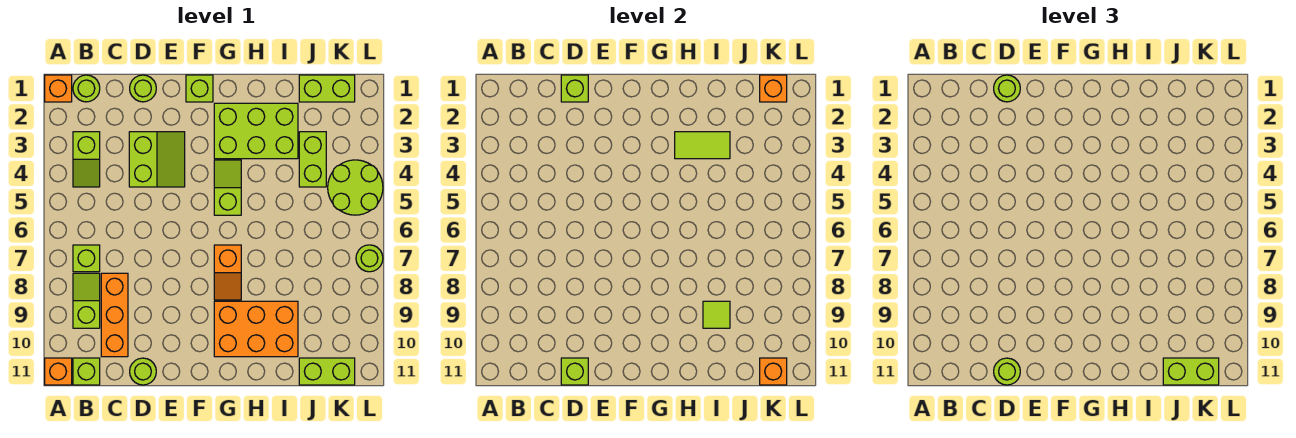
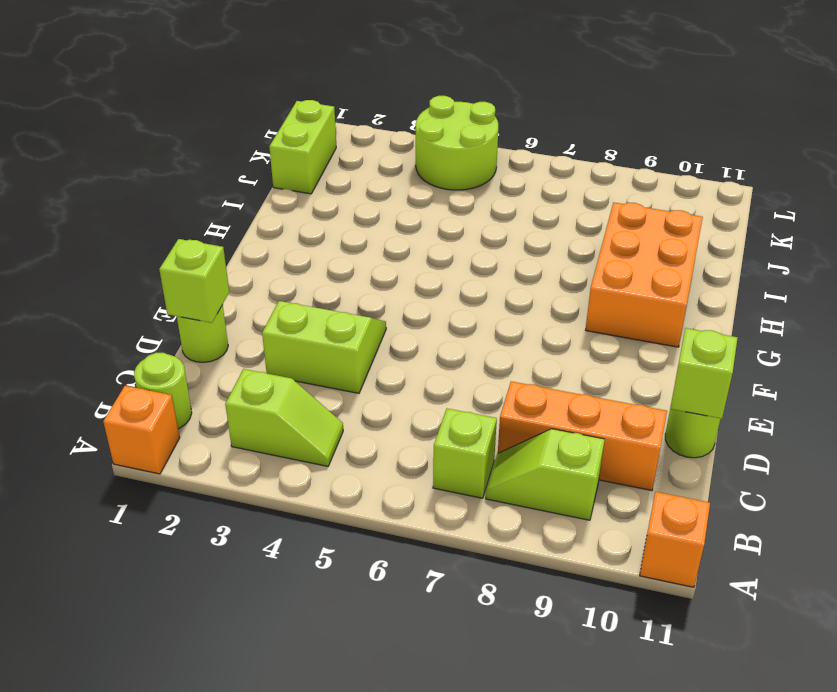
none -> lime brick B11 level 1
none -> lime brick F1 level 1
none -> lime brick G2:I3 level 1
none -> lime slope G4:G5 level 1 top 5

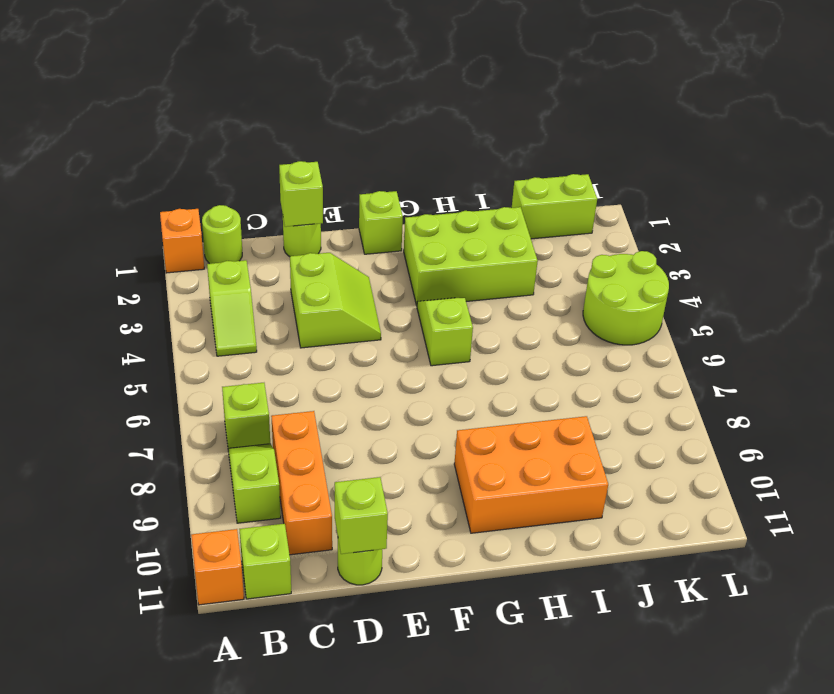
none -> orange slope G7:G8 level 1 top 7
none -> lime brick J3:J4 level 1
none -> lime brick J11:K11 level 1
none -> lime round brick L7 level 1

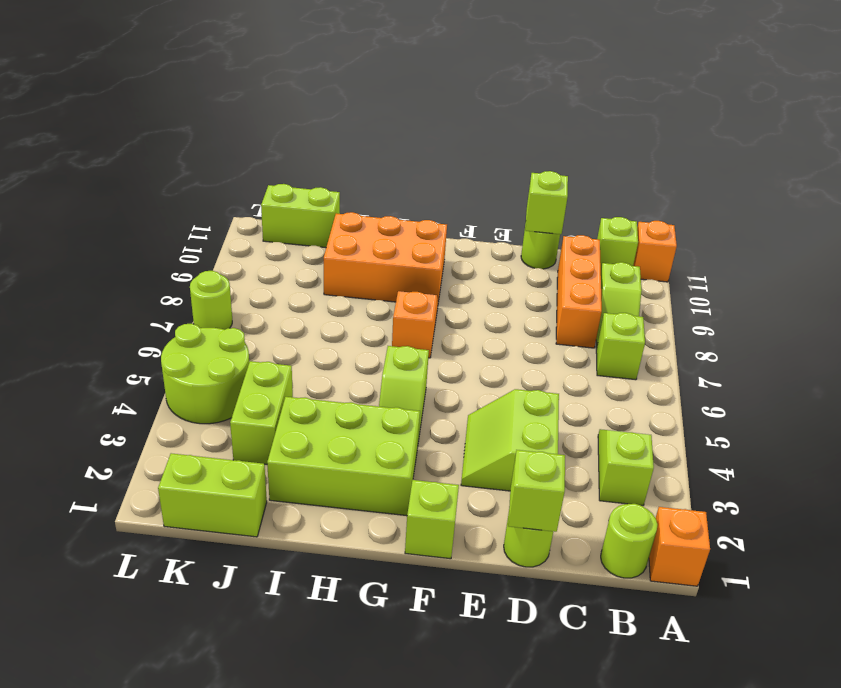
none -> lime tile H3:I3 level 2
none -> lime tile I9 level 2
none -> orange brick K1 level 2
none -> orange brick K11 level 2

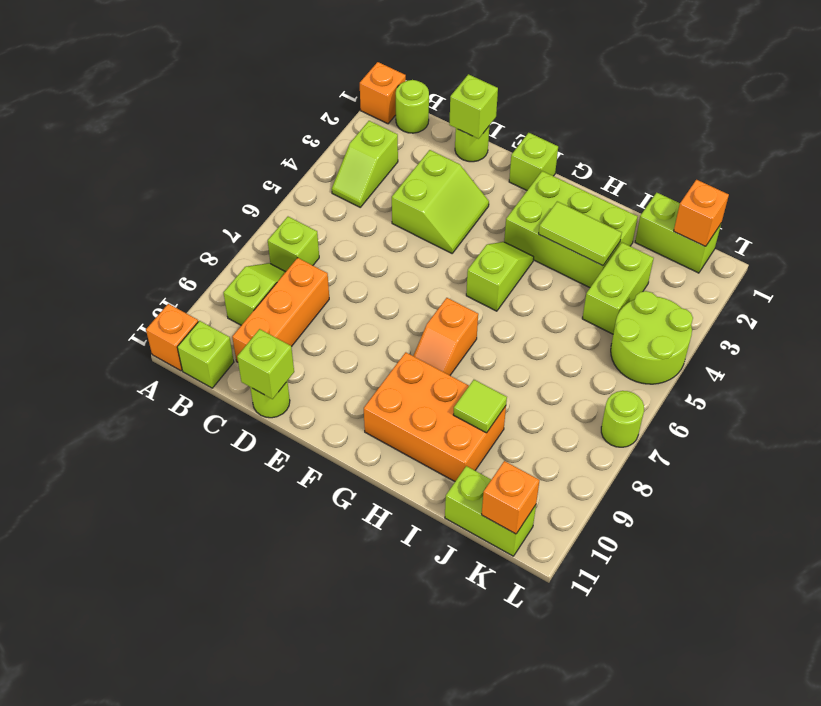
none -> lime round brick D1 level 3
none -> lime round brick D11 level 3
none -> lime brick J11:K11 level 3

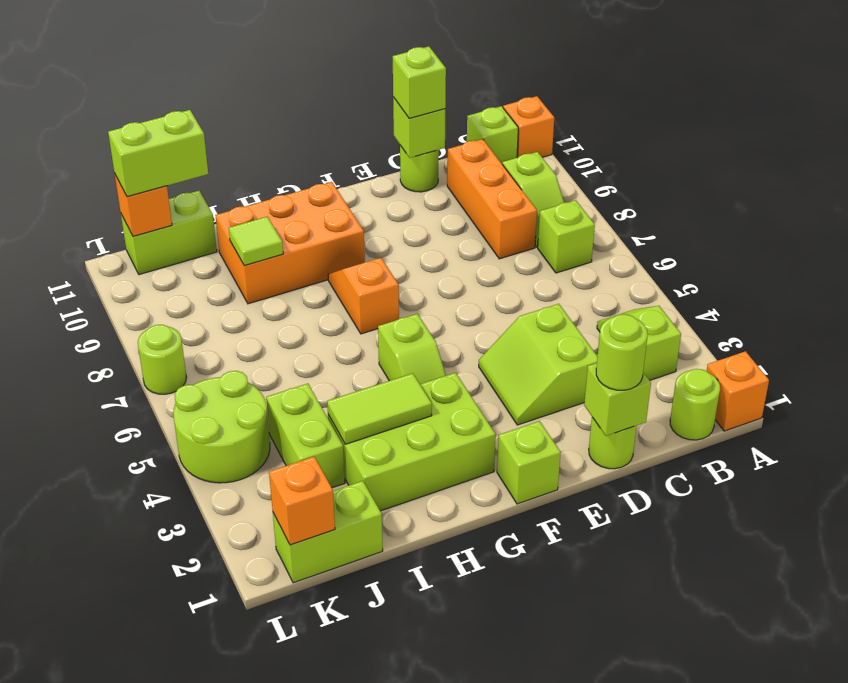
lime brick D11 level 3 -> lime round brick D11 level 3

